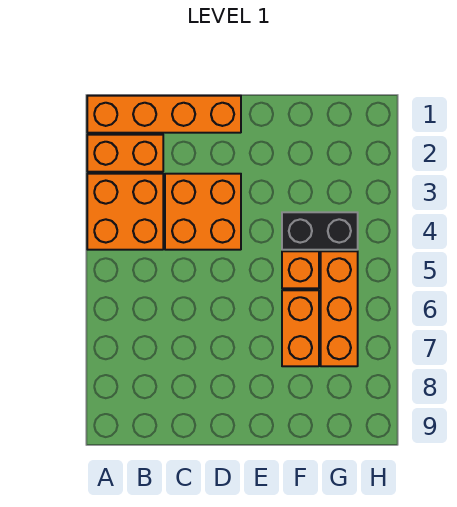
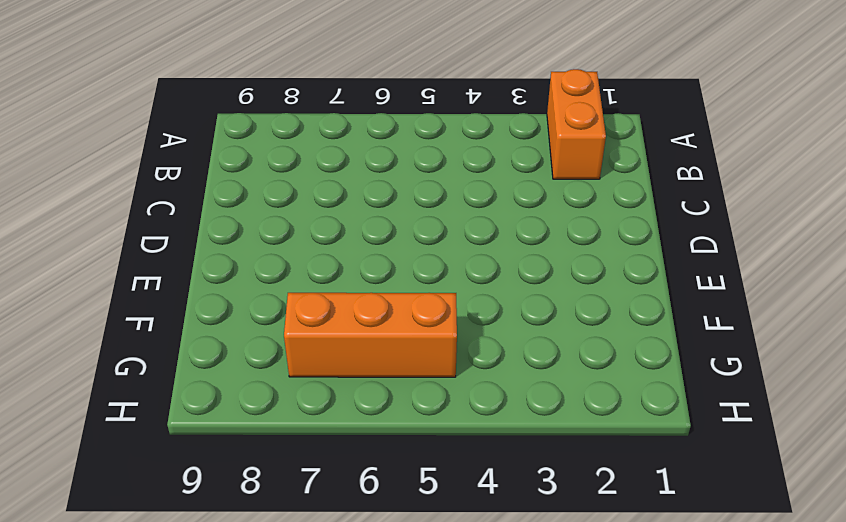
none -> orange brick A1:D1 level 1
none -> orange brick A3:B4 level 1

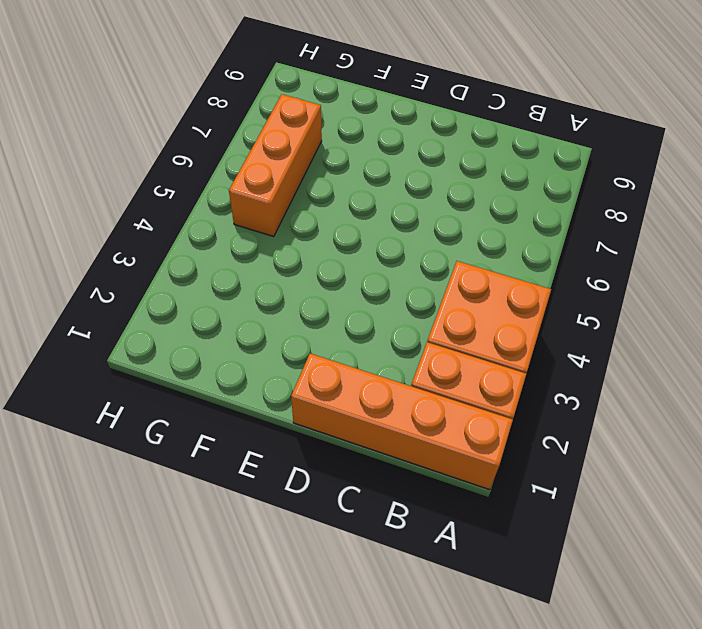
none -> orange brick C3:D4 level 1
none -> black brick F4:G4 level 1

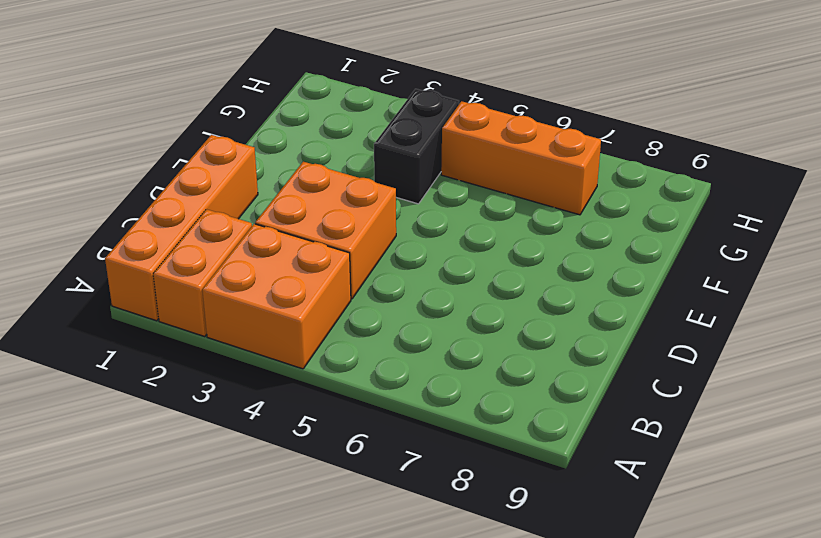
none -> orange brick F5 level 1
none -> orange brick F6:F7 level 1

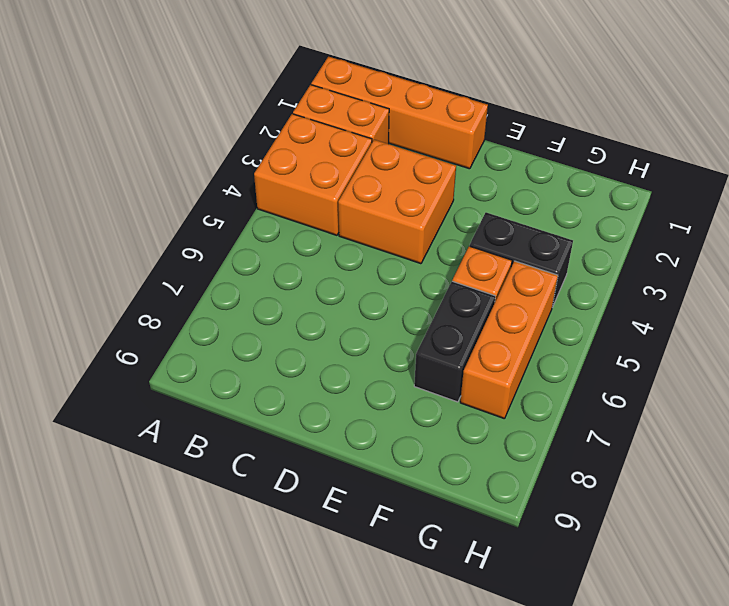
black brick F6:F7 level 1 -> orange brick F6:F7 level 1

